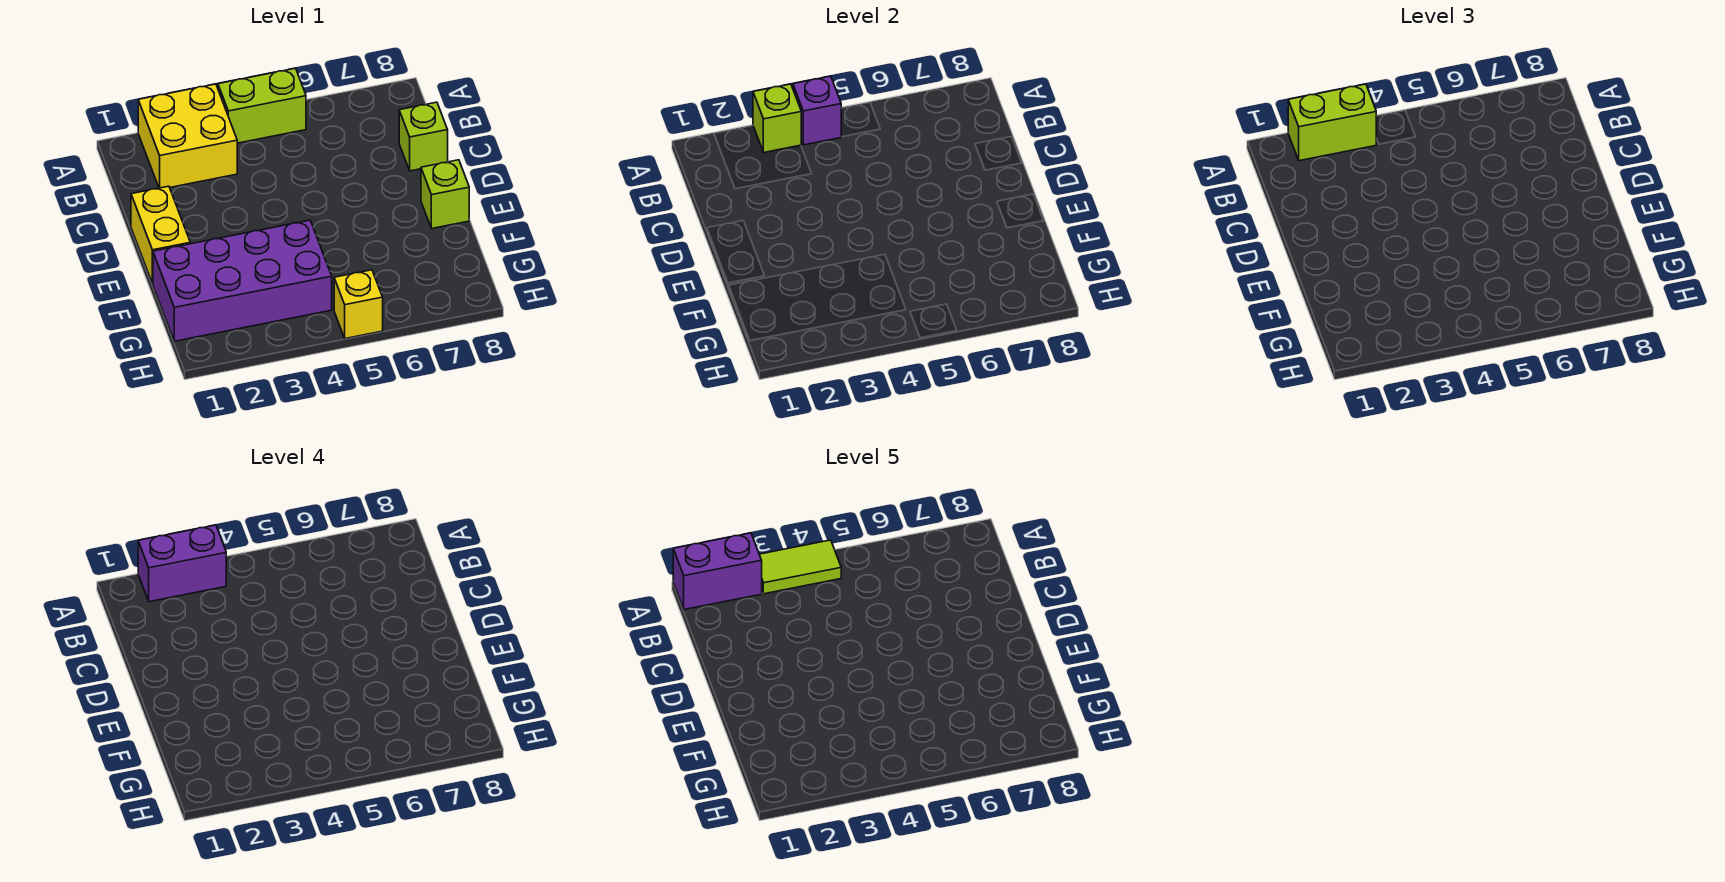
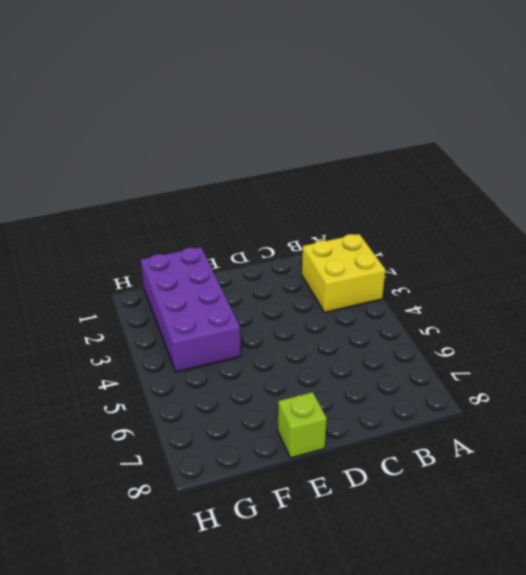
none -> lime brick A4:A5 level 1
none -> lime brick C8 level 1
none -> yellow brick D1:E1 level 1

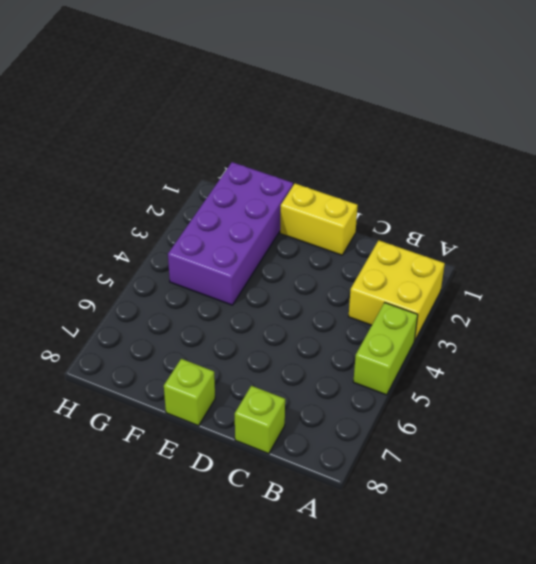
none -> yellow brick H5 level 1
none -> lime brick A3 level 2
none -> purple brick A4 level 2

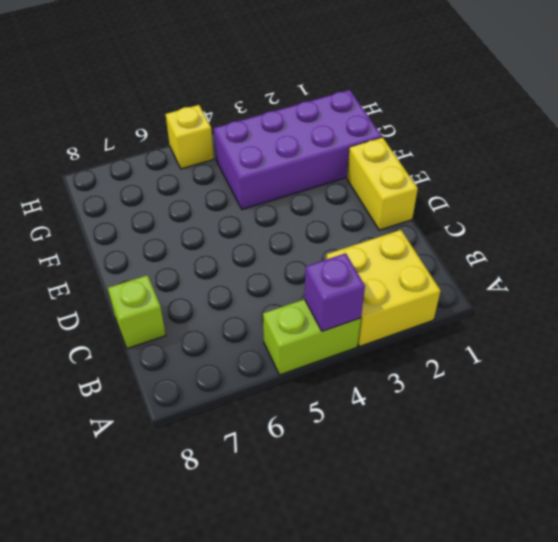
none -> lime brick E8 level 1
none -> lime brick A3 level 2
none -> lime brick A2:A3 level 3

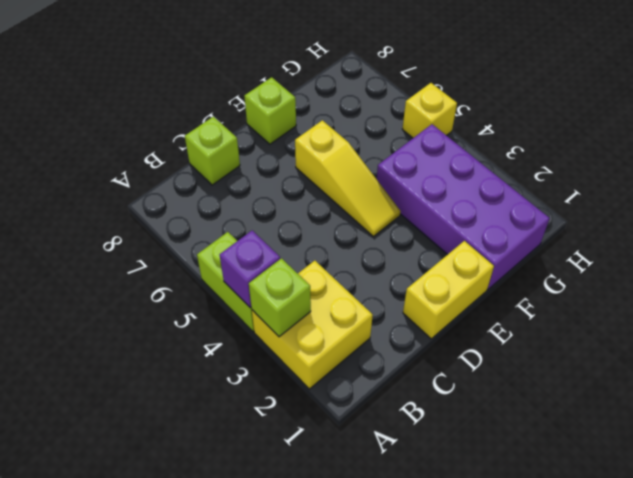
yellow slope E4:E6 level 1 top 6 -> none
none -> lime brick A2:A3 level 3
none -> purple brick A2:A3 level 4
none -> purple brick A1:A2 level 5

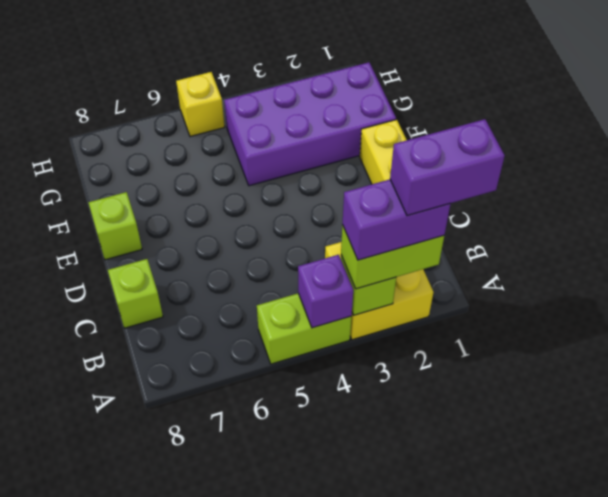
none -> lime tile A3:A4 level 5

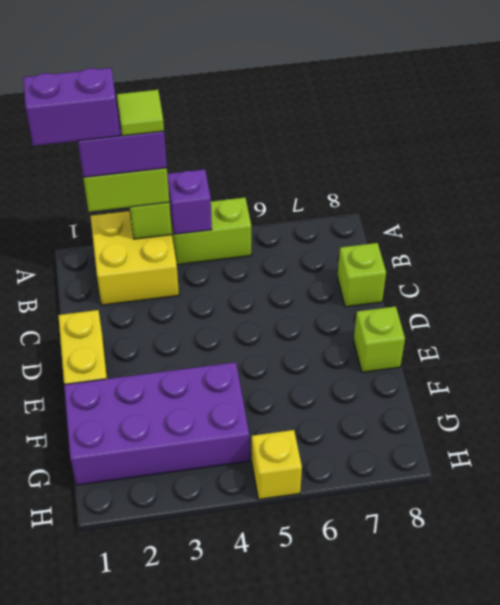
lime tile A3 level 5 -> lime tile A3:A4 level 5

